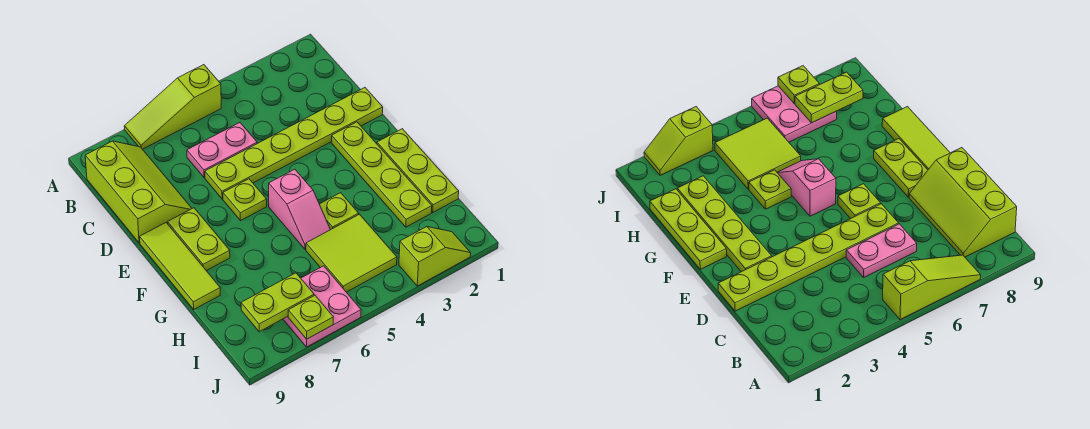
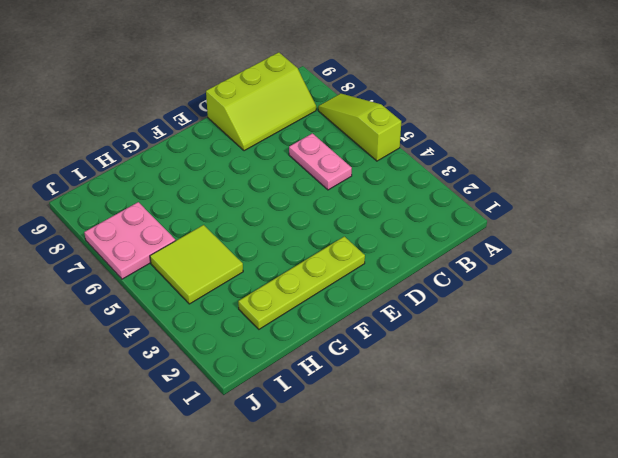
none -> lime plate D1:D6 level 1
none -> lime plate E6 level 1
none -> lime plate E8:F8 level 1

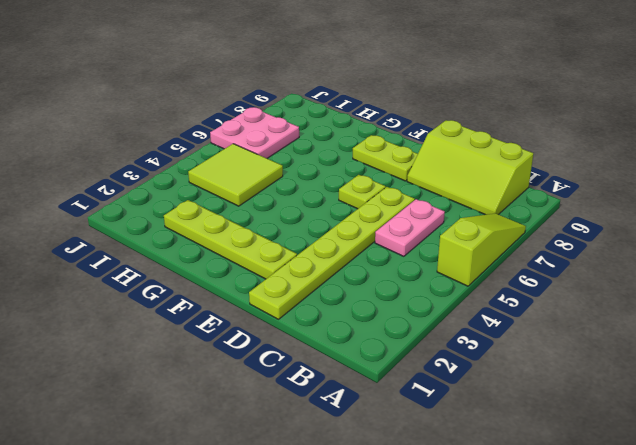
none -> lime tile E9:G9 level 1
none -> lime plate F1:H1 level 1
none -> pink slope F5:G5 level 1 top F

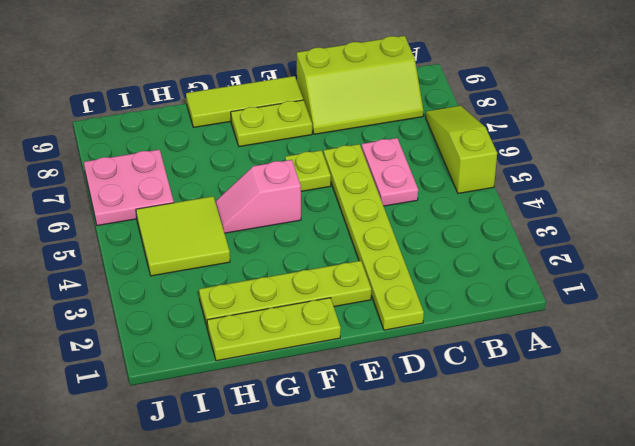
none -> lime plate G4 level 1
none -> lime slope J2:J3 level 1 top 3
none -> lime plate I7:I8 level 2

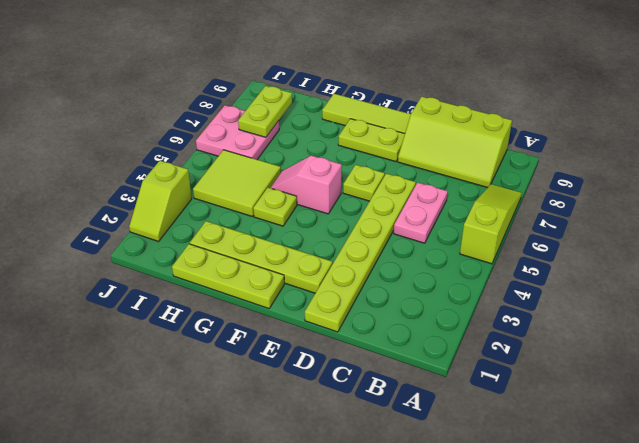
none -> lime plate J7 level 2

